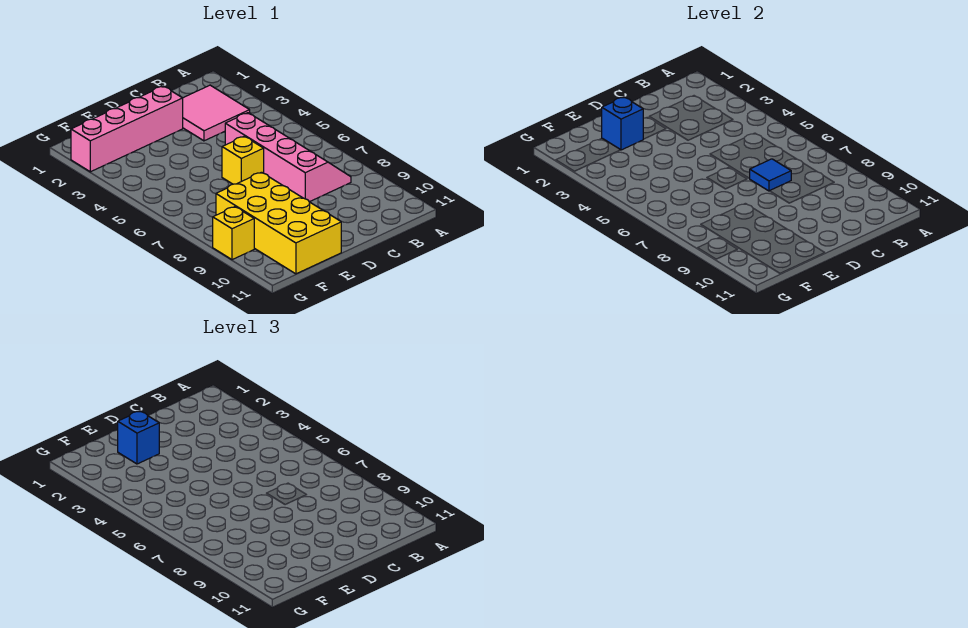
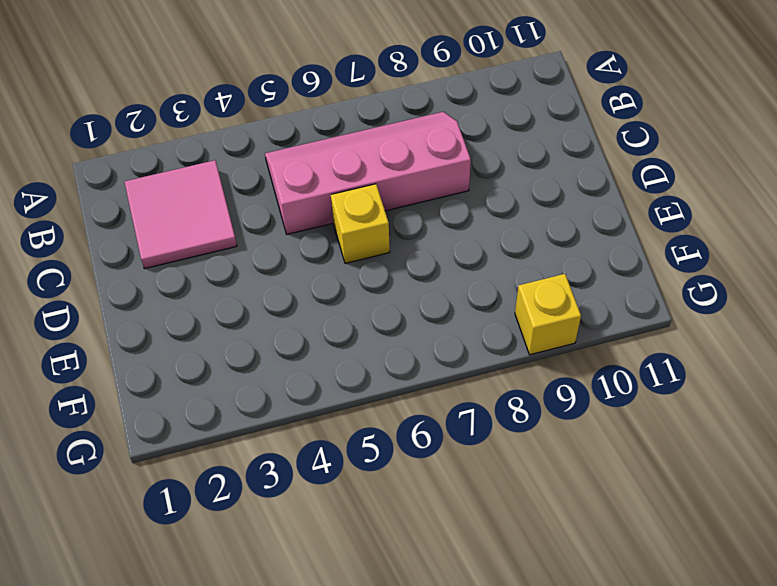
none -> pink brick D2:G2 level 1
none -> yellow brick E8:F11 level 1

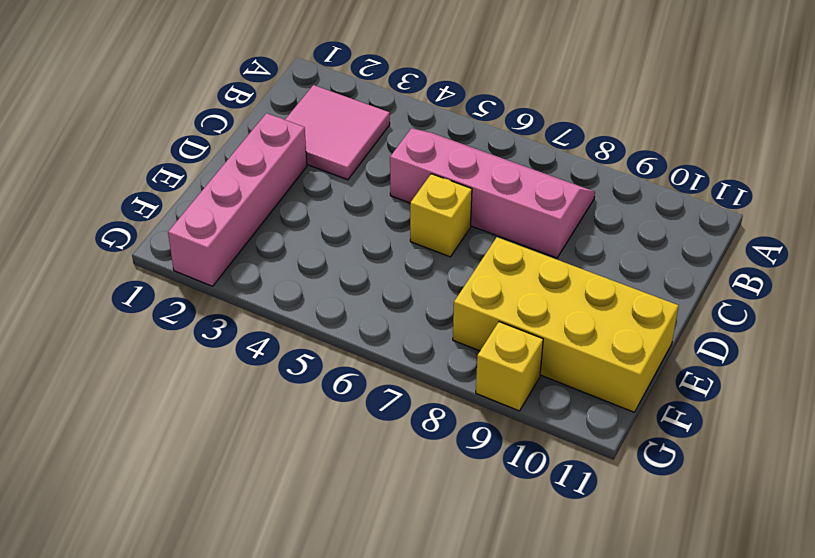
none -> blue tile C7 level 2
none -> blue brick E2 level 2

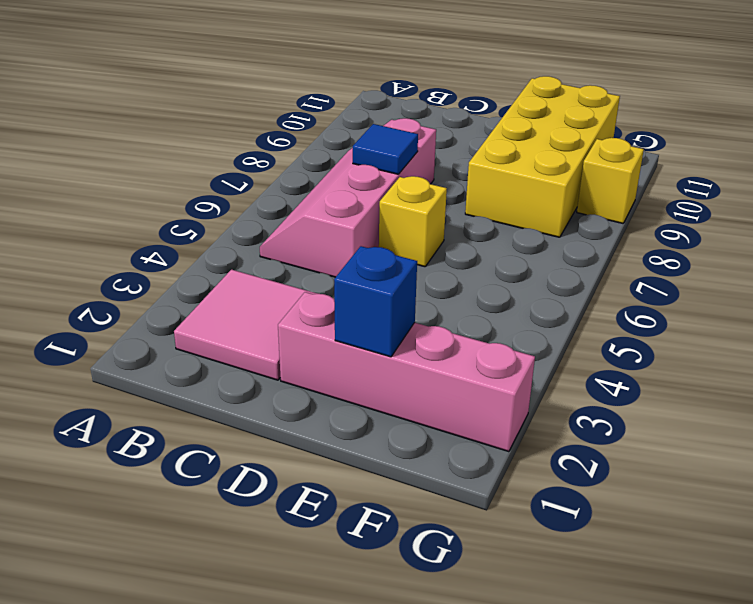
none -> blue brick E2 level 3

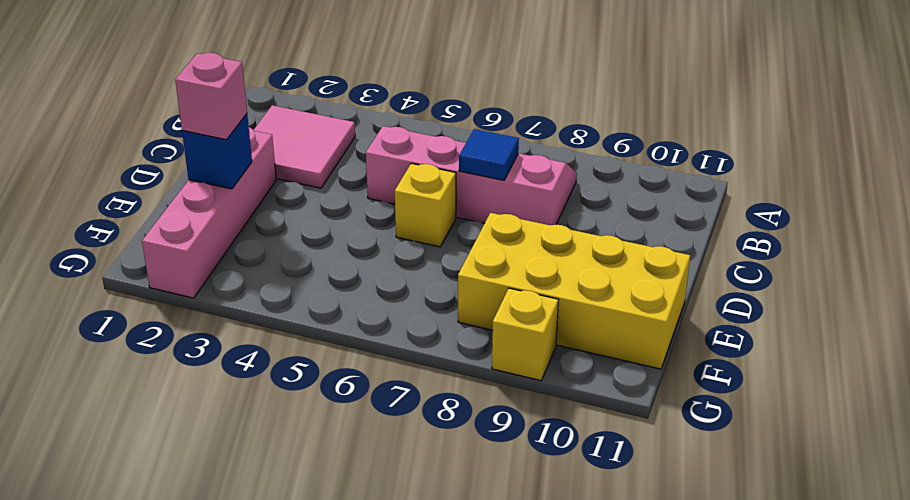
pink brick E2 level 3 -> blue brick E2 level 3

